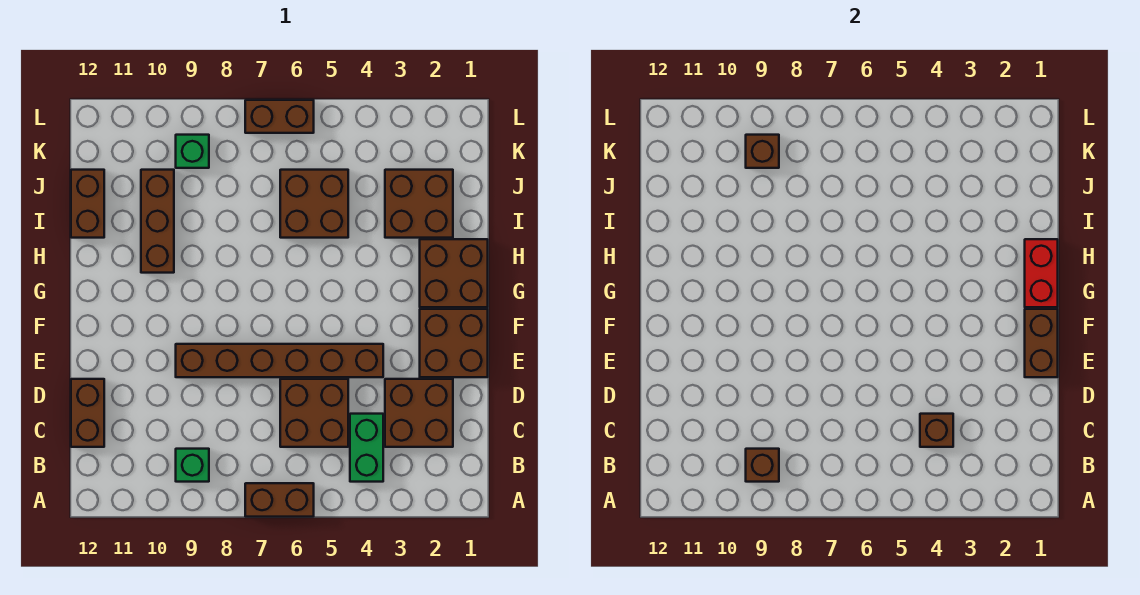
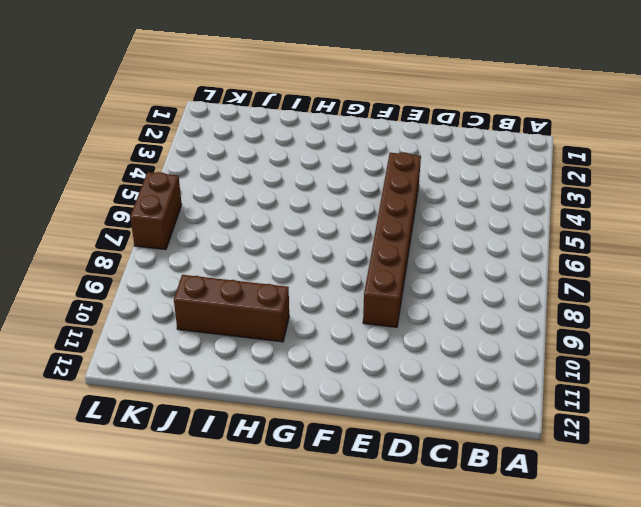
none -> brown brick A6:A7 level 1
none -> green brick B4:C4 level 1
none -> green brick B9 level 1

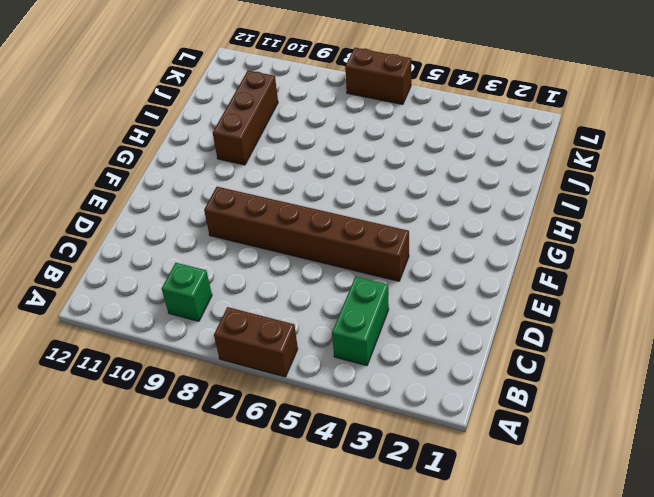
none -> brown brick C2:D3 level 1
none -> brown brick C5:D6 level 1
none -> brown brick C12:D12 level 1

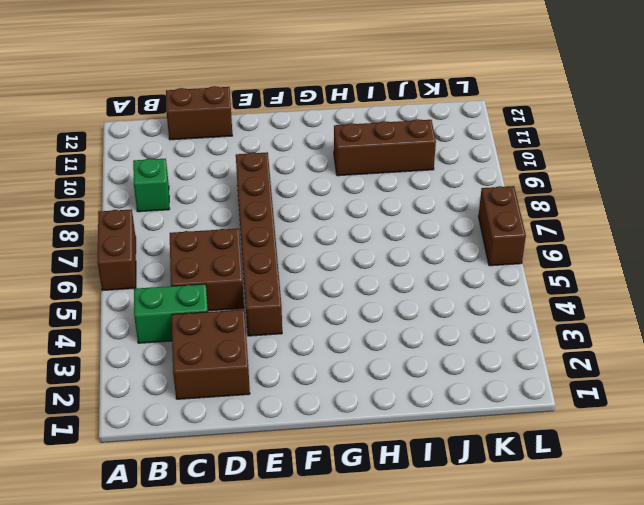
none -> brown brick E1:F2 level 1
none -> brown brick G1:H2 level 1
none -> brown brick I2:J3 level 1

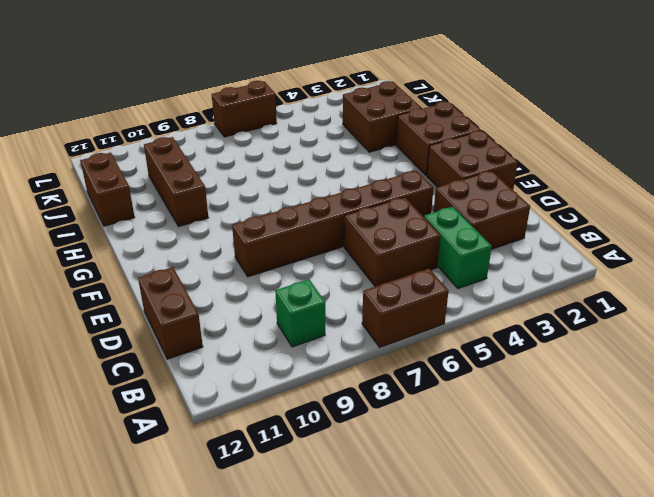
none -> brown brick I5:J6 level 1
none -> green brick K9 level 1
none -> brown brick B9 level 2

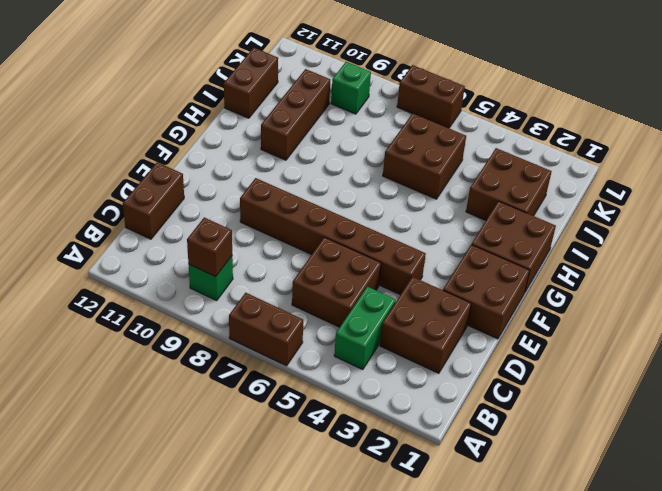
none -> brown brick C4 level 2
none -> brown brick E1:F1 level 2
none -> red brick G1:H1 level 2

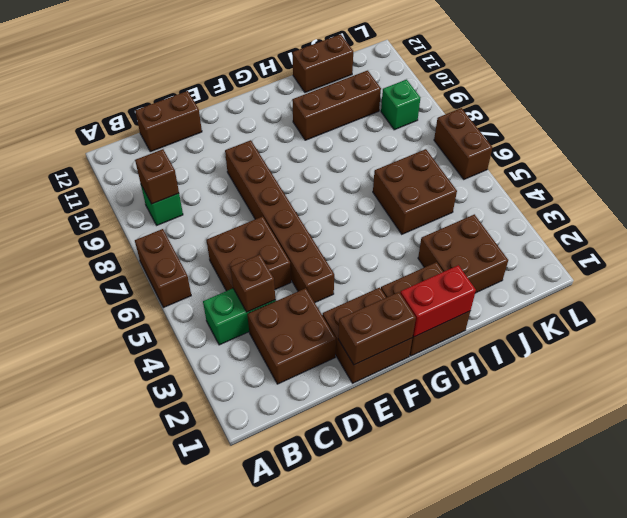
none -> brown brick K9 level 2

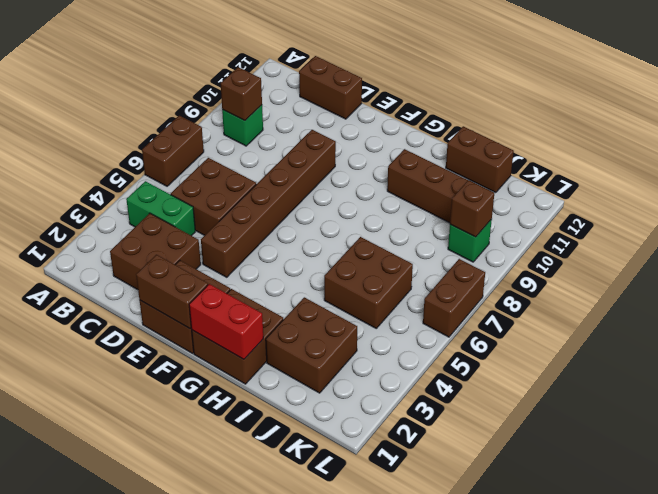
none -> brown brick C4 level 2

